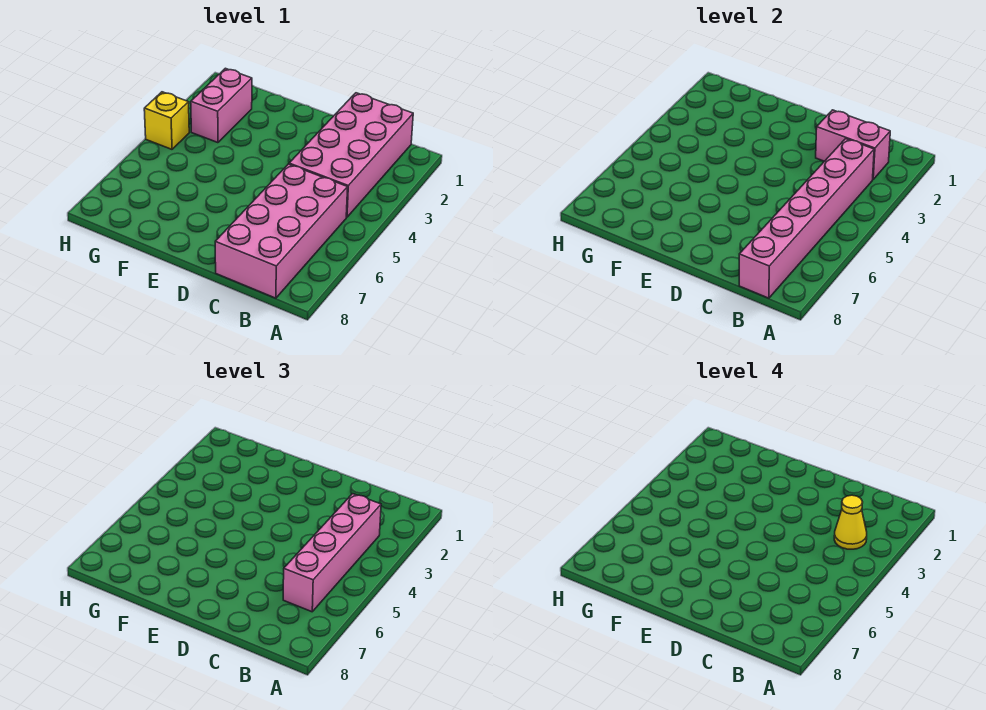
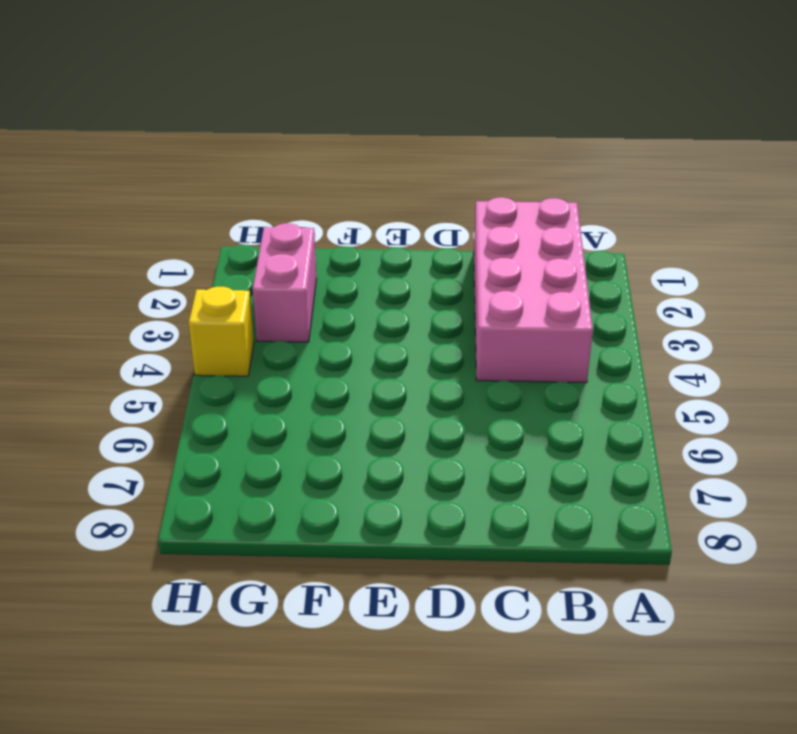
none -> pink brick B5:C8 level 1
none -> pink brick B2:C2 level 2

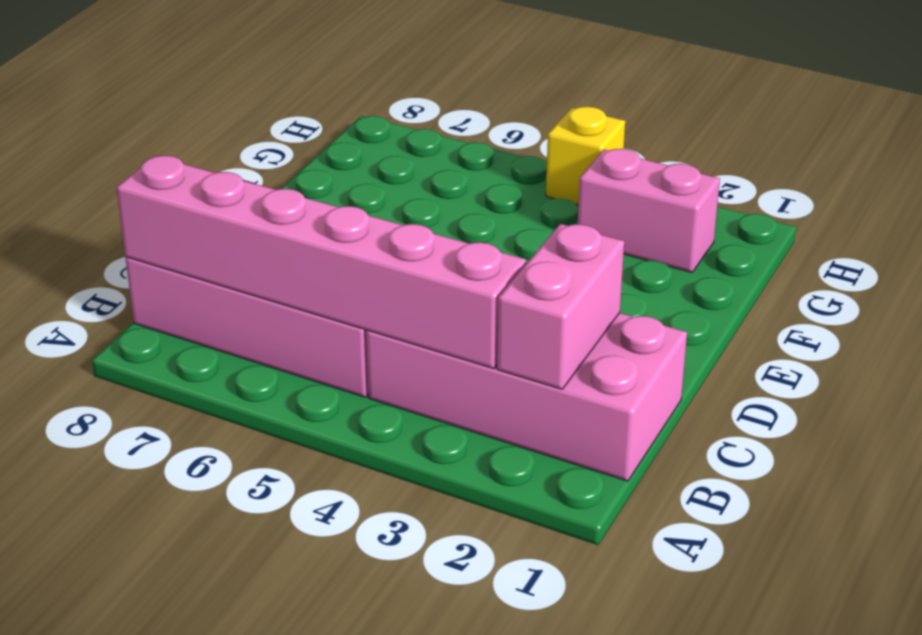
none -> pink brick B3:B6 level 3
none -> yellow cone B3 level 4

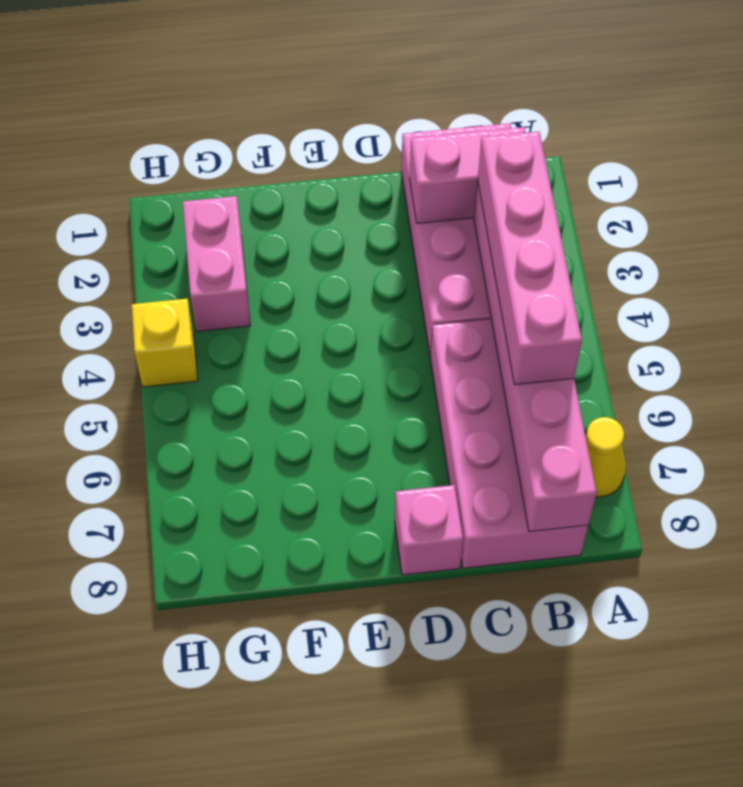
yellow cone A7 level 1 -> yellow cone B3 level 4
pink brick D8 level 1 -> none

